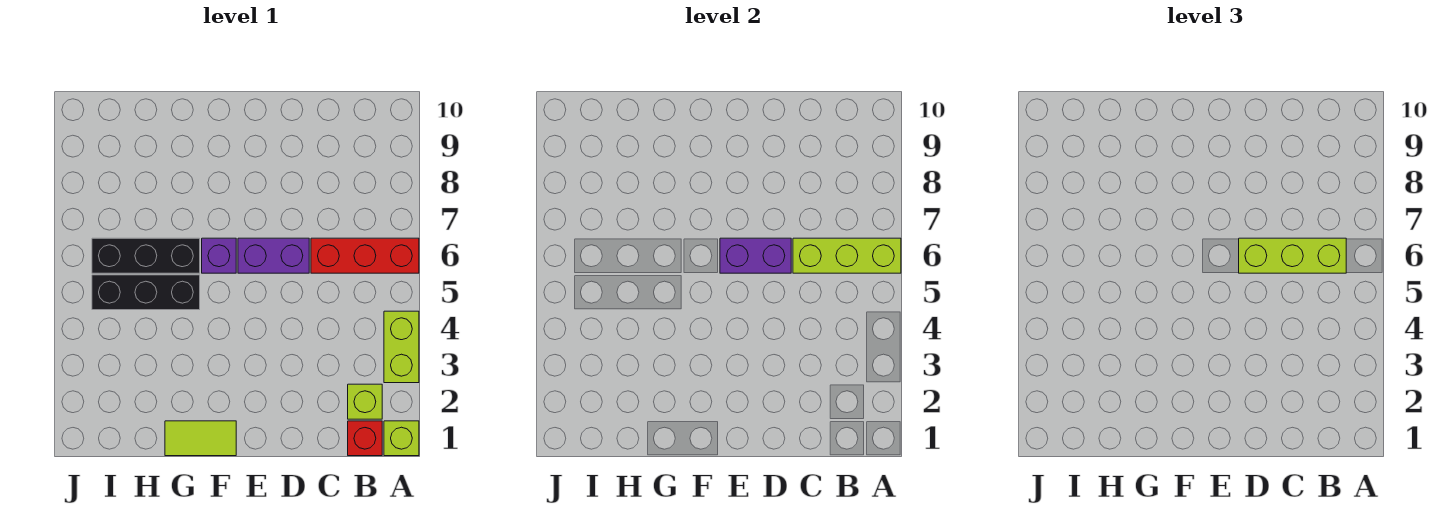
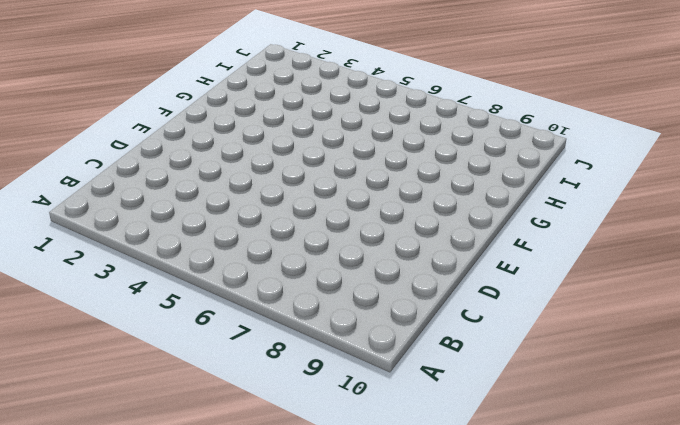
none -> lime brick A1 level 1
none -> lime brick A3:A4 level 1
none -> red brick A6:C6 level 1

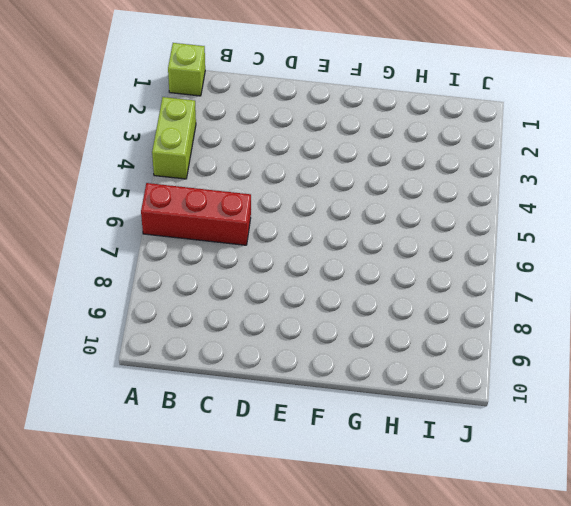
none -> red brick B1 level 1
none -> lime brick B2 level 1
none -> purple brick D6:E6 level 1

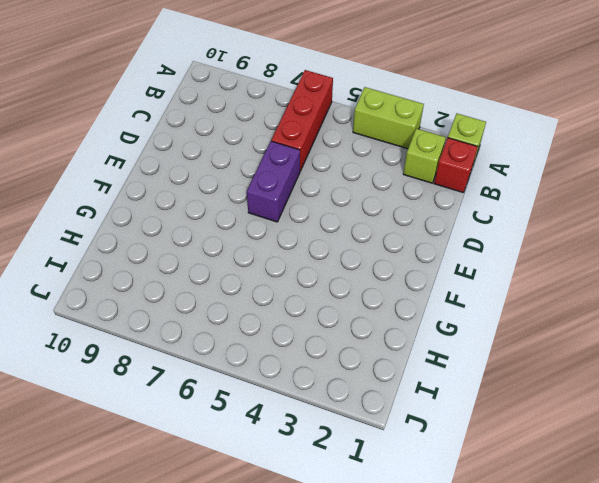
none -> lime tile F1:G1 level 1
none -> purple brick F6 level 1
none -> black brick G5:I5 level 1

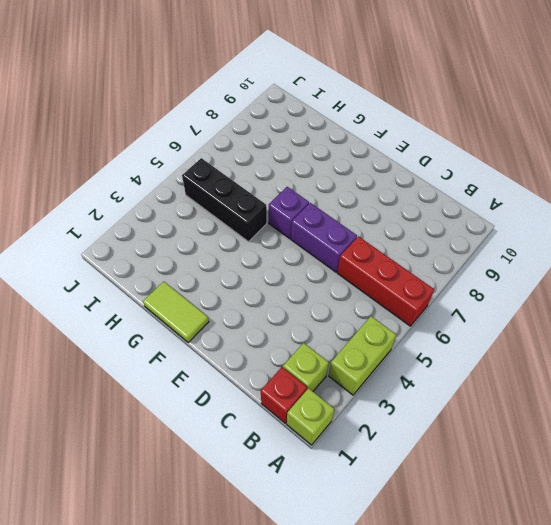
none -> black brick G6:I6 level 1
none -> lime brick A6:C6 level 2
none -> purple brick D6:E6 level 2

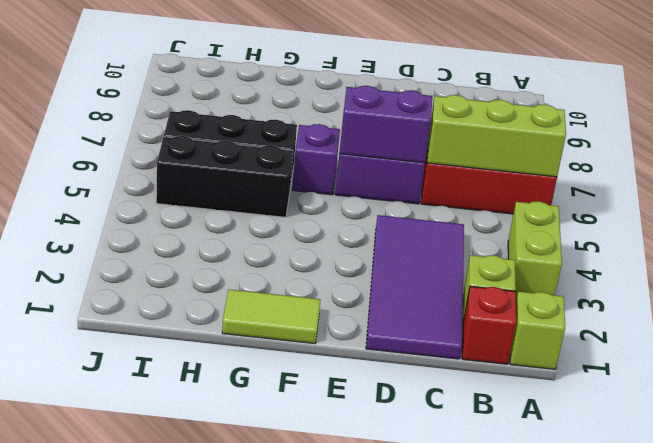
purple tile C1:D4 level 1 -> none
none -> lime brick B6:D6 level 3

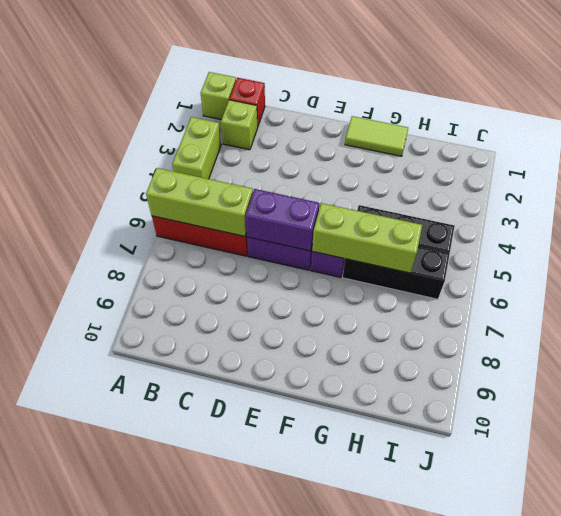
lime brick F6:H6 level 2 -> lime brick B6:D6 level 3

